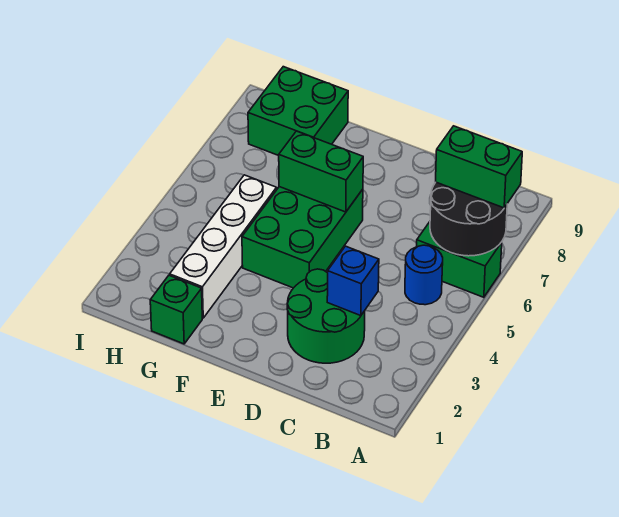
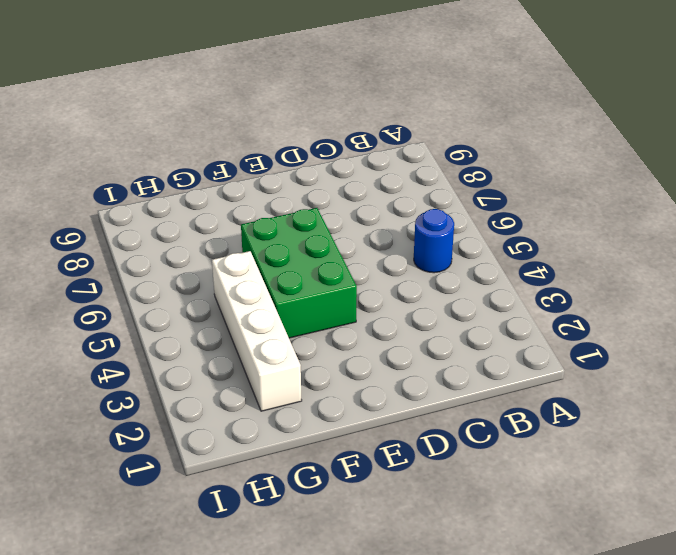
none -> green brick A6:B6 level 1
none -> green round brick C2:D3 level 1

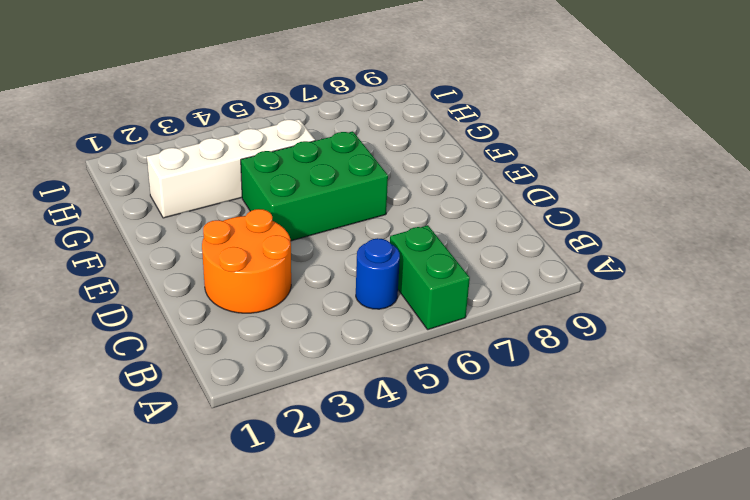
orange round brick C2:D3 level 1 -> green round brick C2:D3 level 1
none -> green brick G1 level 1
none -> green brick G8:H9 level 1

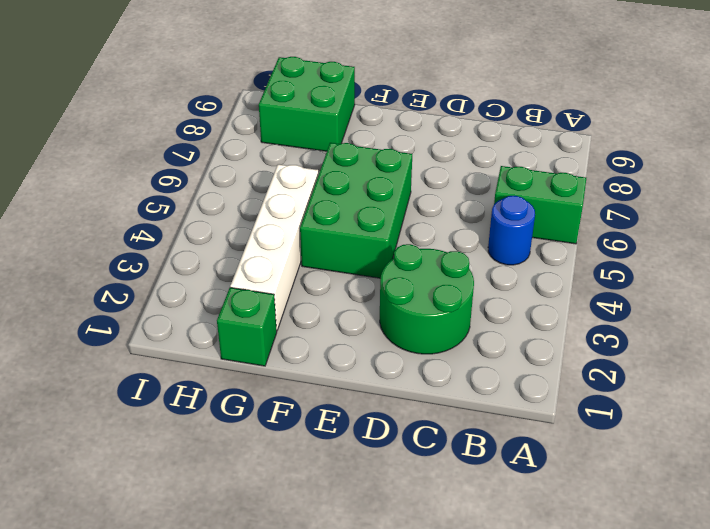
none -> black round brick A6:B7 level 2
none -> blue brick C3 level 2

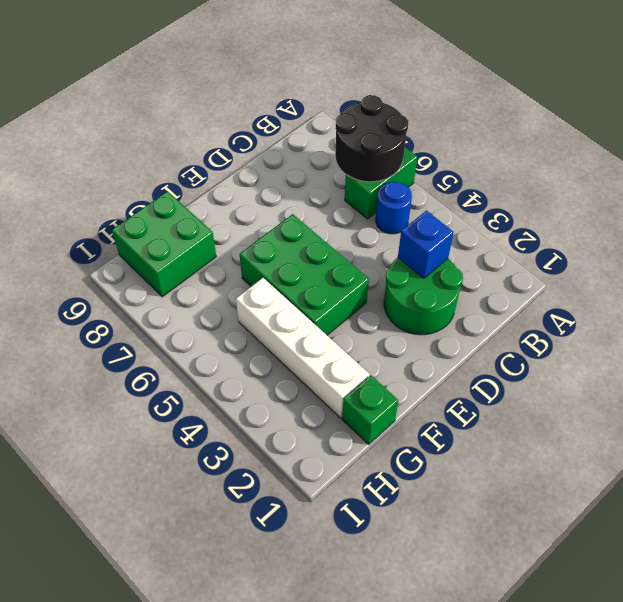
none -> green brick E6:F6 level 2
none -> green brick A7:B7 level 3

